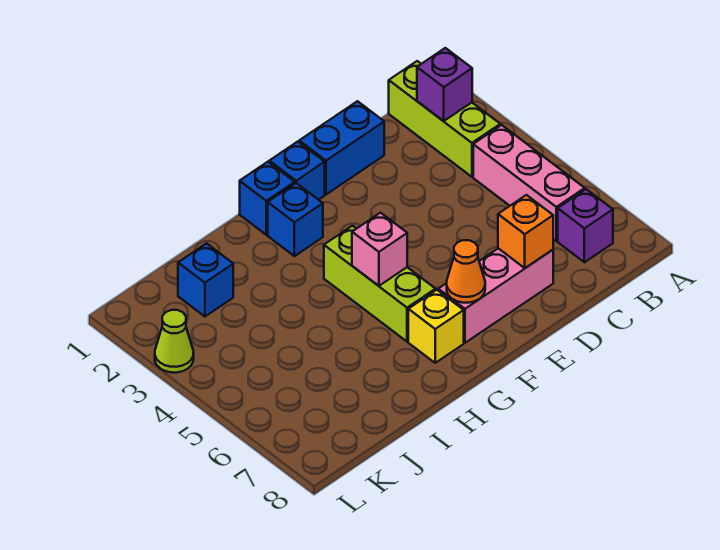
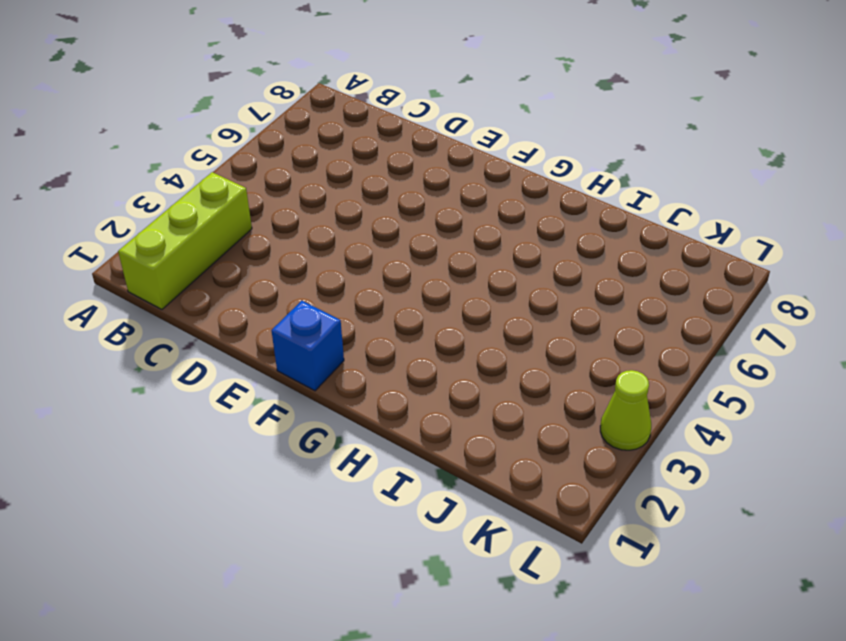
none -> pink brick B4:B6 level 1
none -> purple brick B7 level 1
none -> blue brick D1:E1 level 1

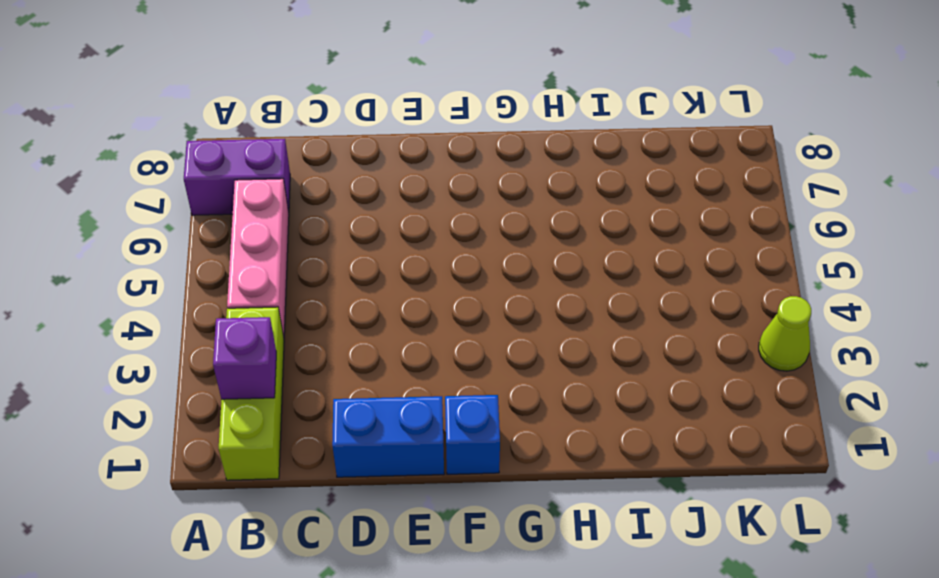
purple brick A7:B7 level 1 -> purple brick B7 level 1
none -> pink brick D7:F7 level 1
none -> blue brick G1 level 1
none -> blue brick G2 level 1

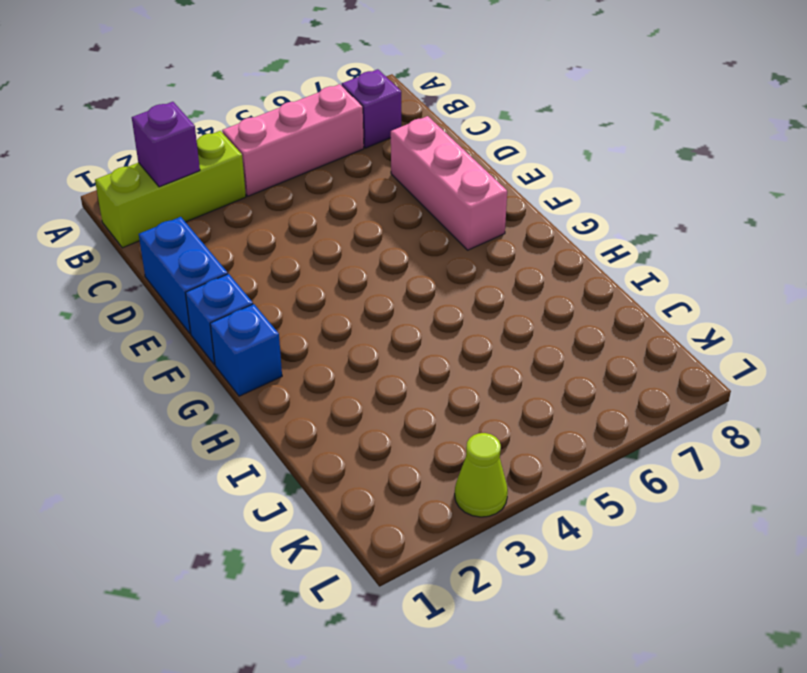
none -> blue brick G2 level 1
none -> lime brick G4:G6 level 1
none -> yellow brick G7 level 1

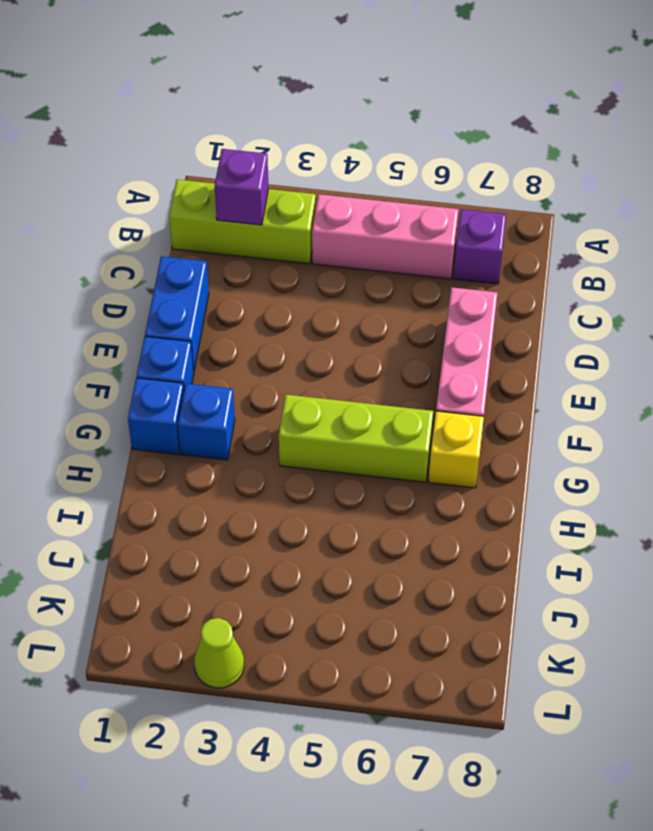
none -> blue brick J2 level 1
none -> orange brick D7 level 2
none -> orange cone F7 level 2

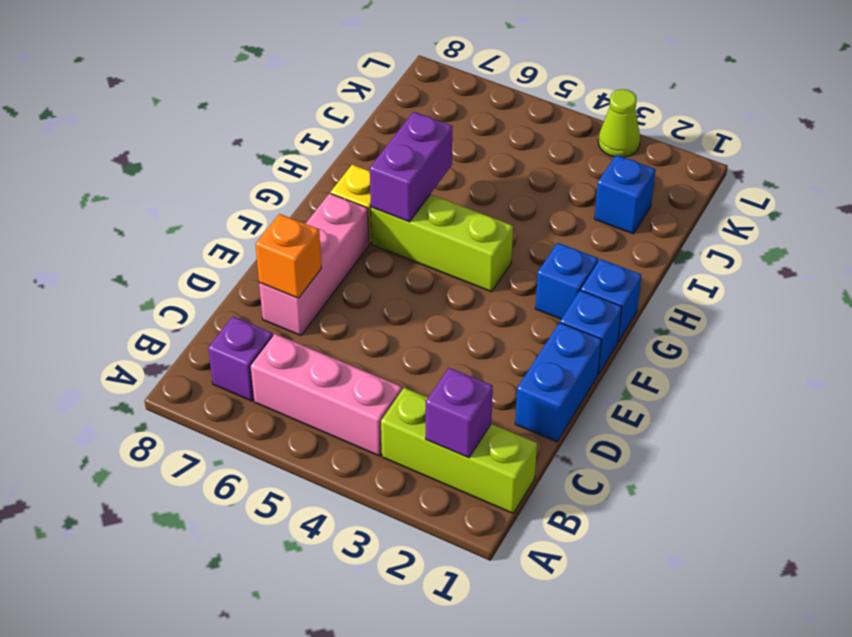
purple brick G6:H6 level 2 -> none
none -> orange cone F7 level 2
none -> pink brick G5 level 2

